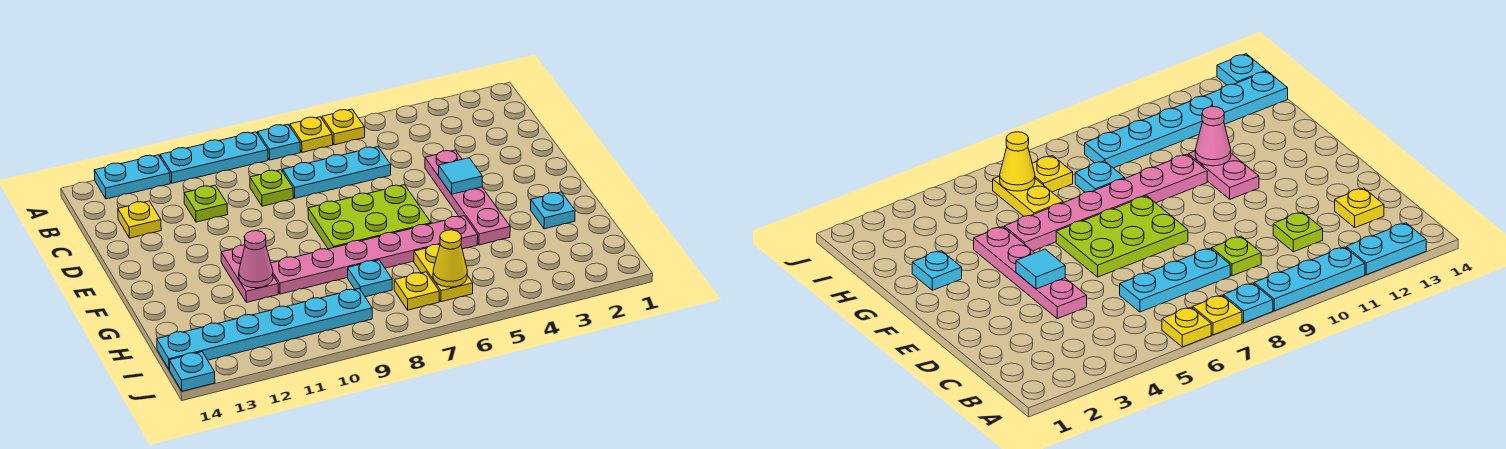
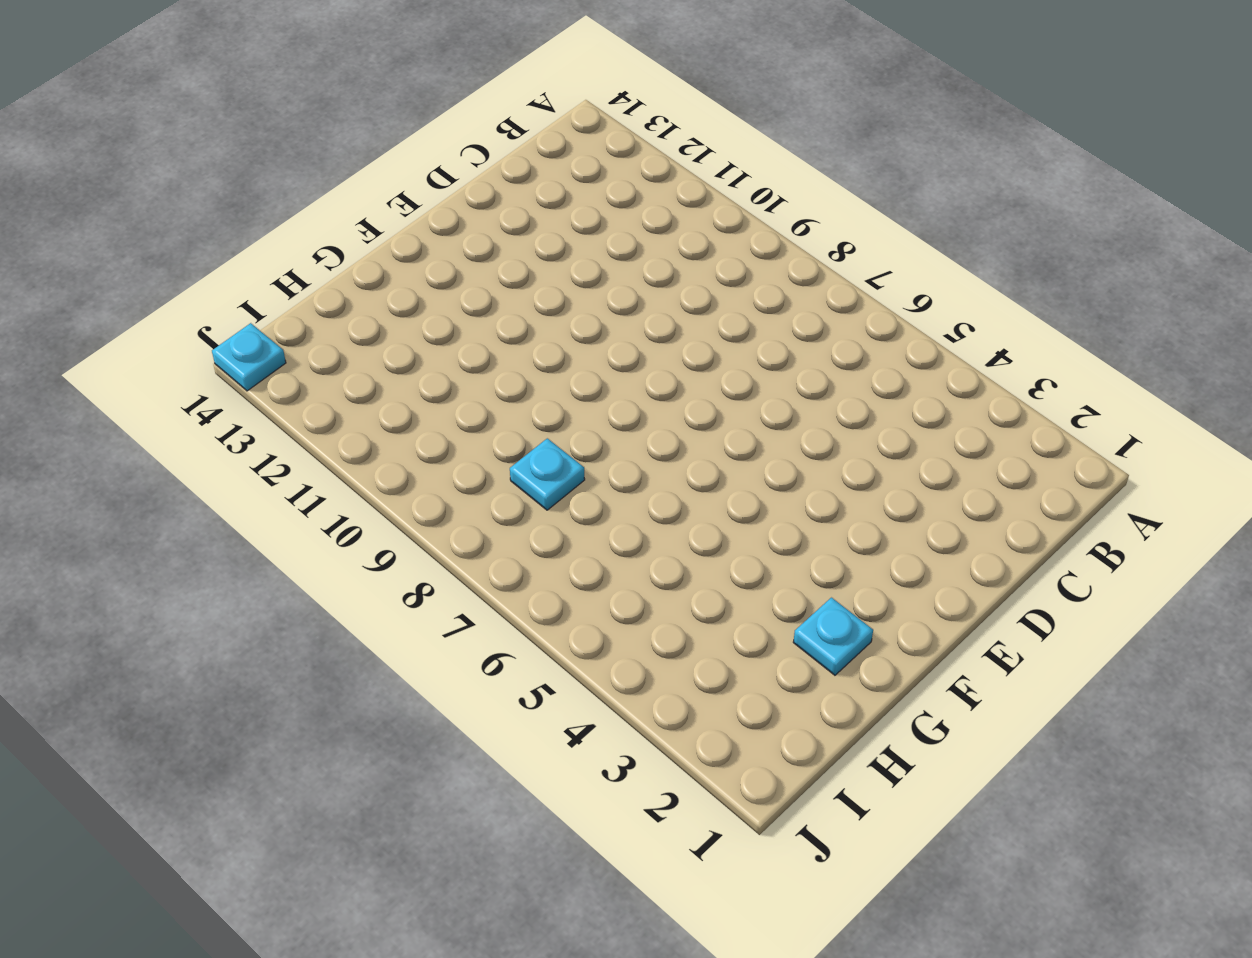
none -> yellow plate A6 level 1
none -> yellow plate A7 level 1
none -> cyan plate A8 level 1

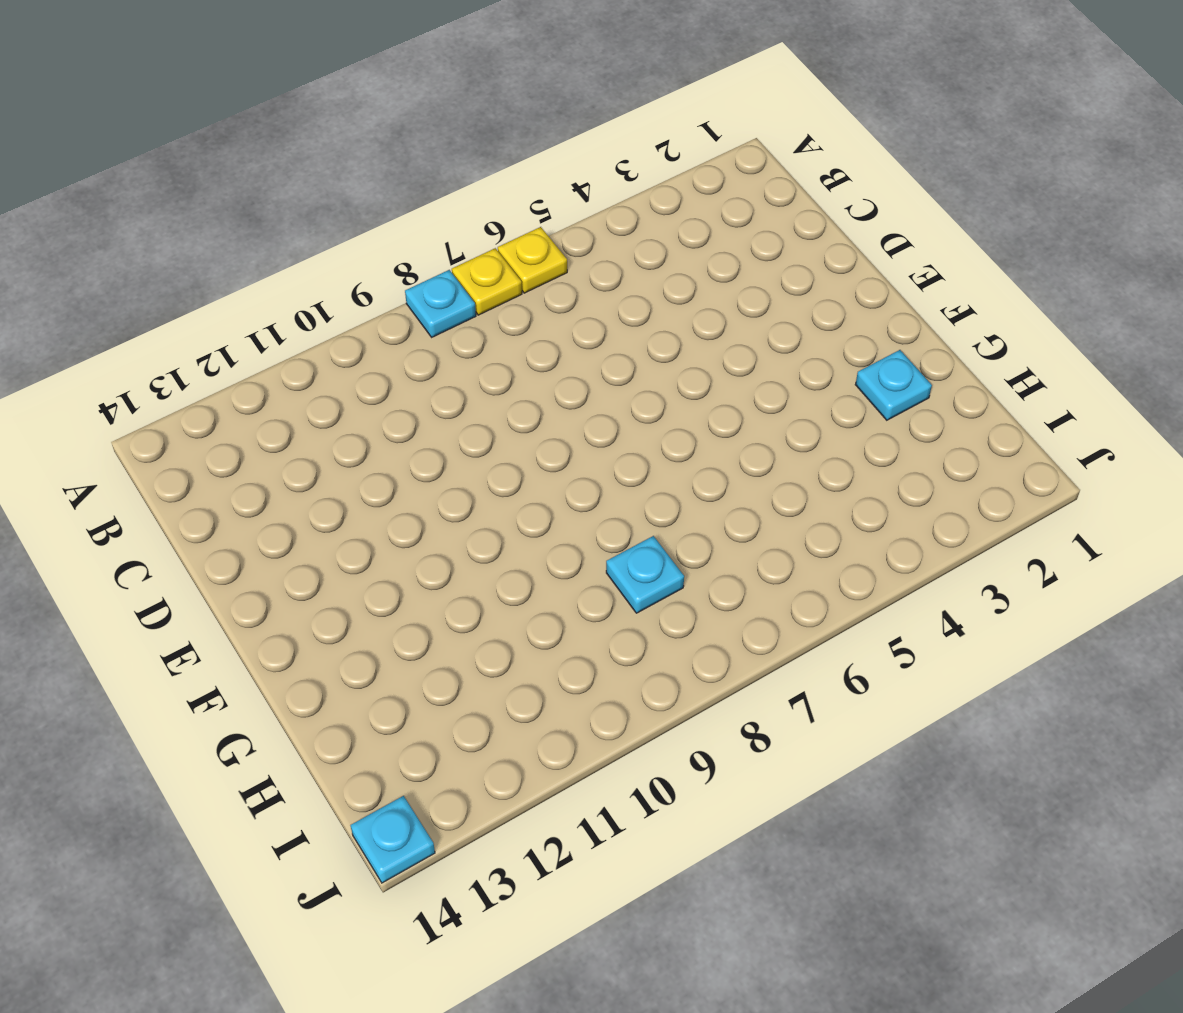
none -> cyan plate A9:A11 level 1
none -> cyan plate A12:A13 level 1
none -> cyan plate C6:C8 level 1

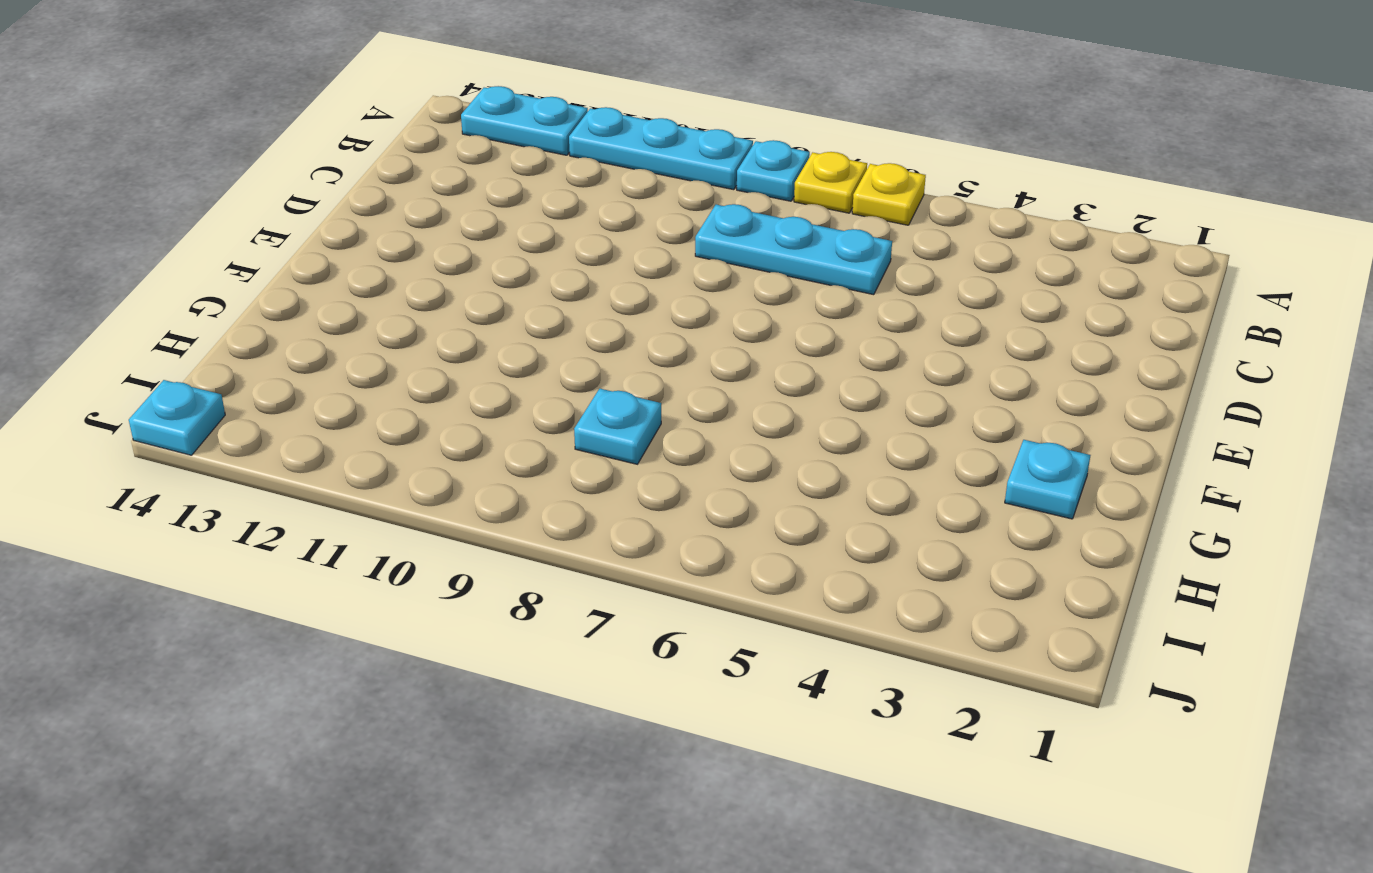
none -> lime plate C9 level 1
none -> lime plate C11 level 1
none -> yellow plate C13 level 1

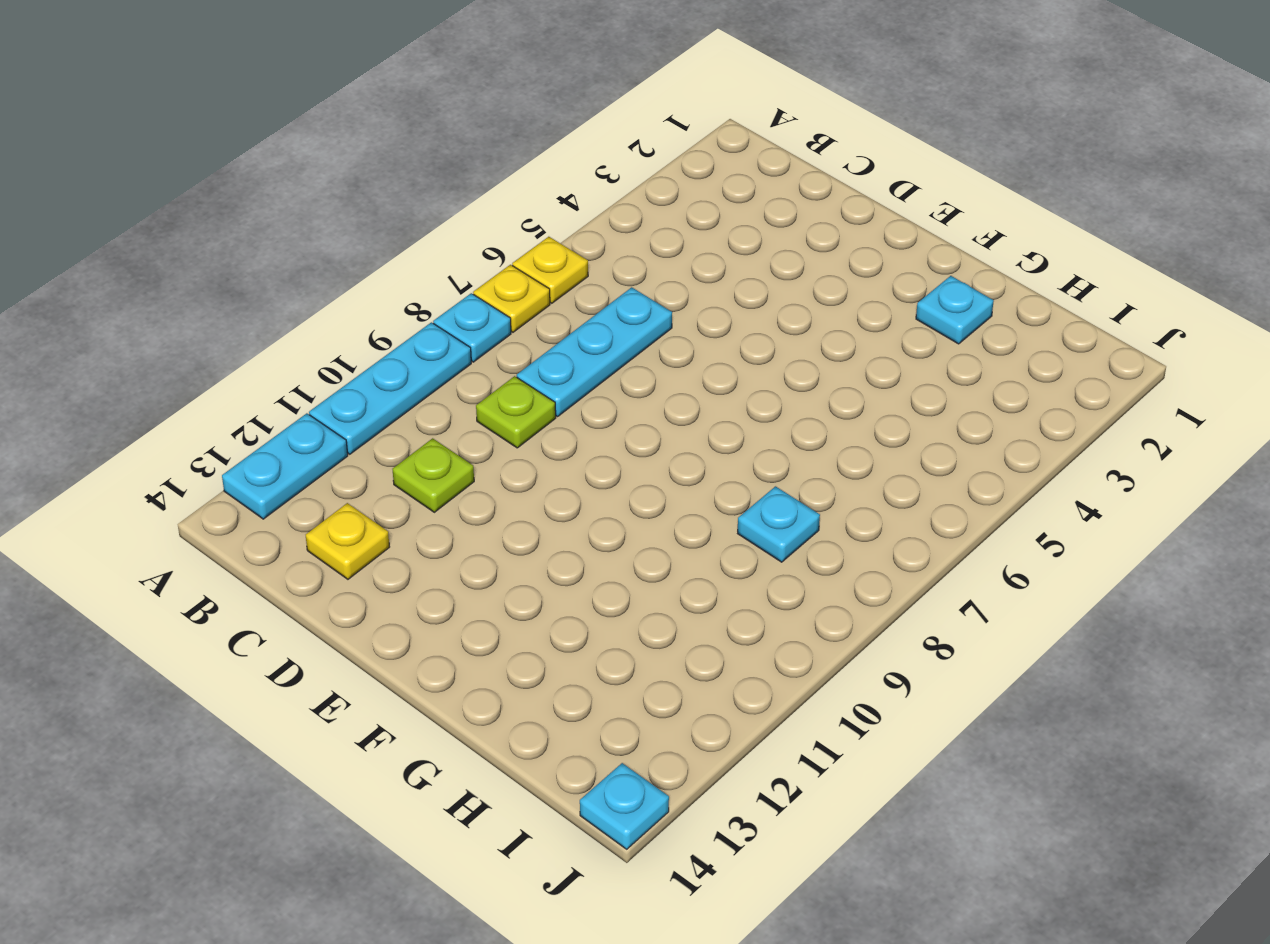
none -> pink plate D4:G4 level 1
none -> lime plate E6:F8 level 1
none -> pink plate F11:G11 level 1

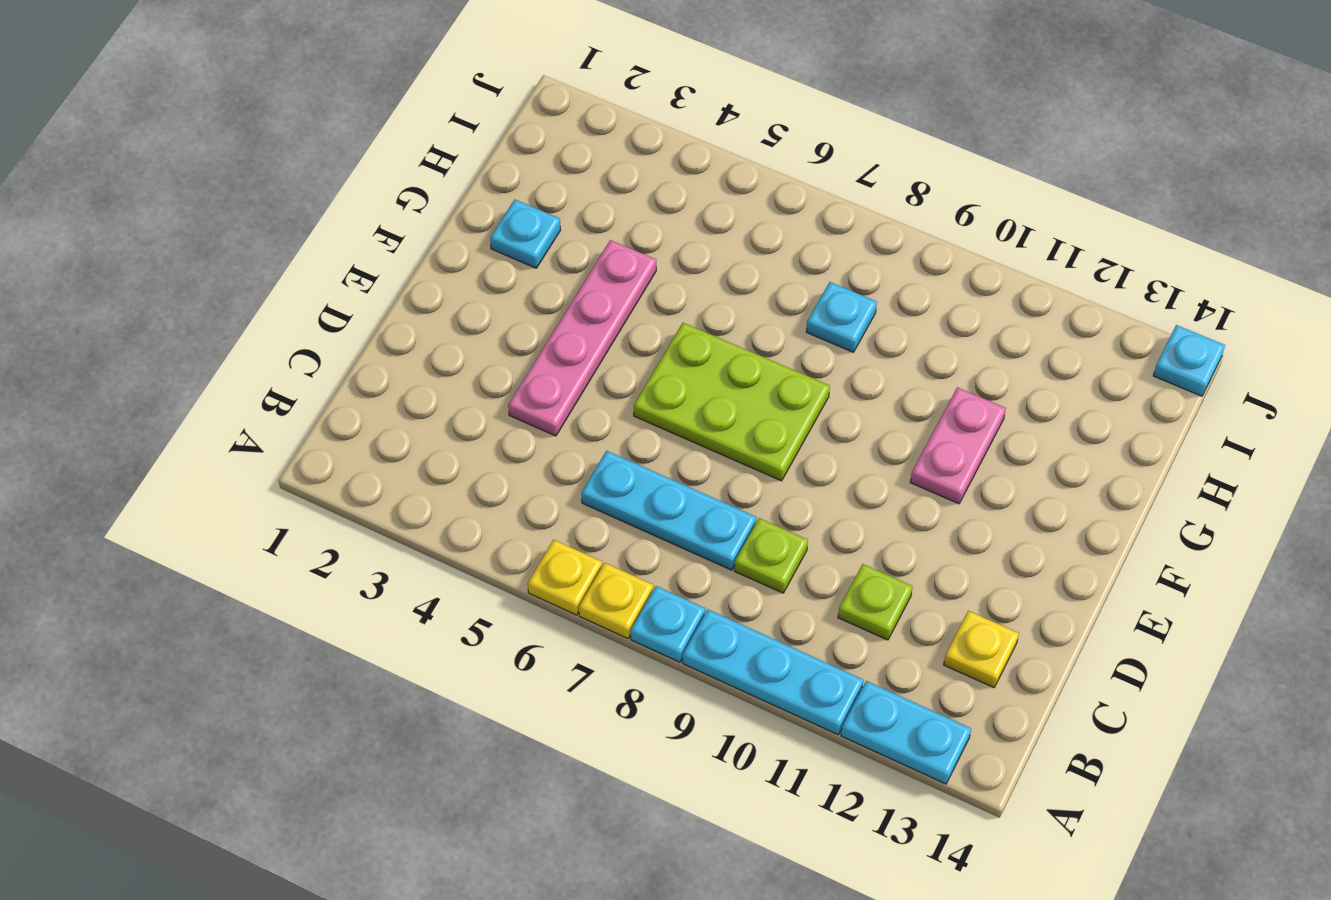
none -> pink plate G5:G10 level 1
none -> yellow plate H6:I6 level 1
none -> yellow plate I7 level 1

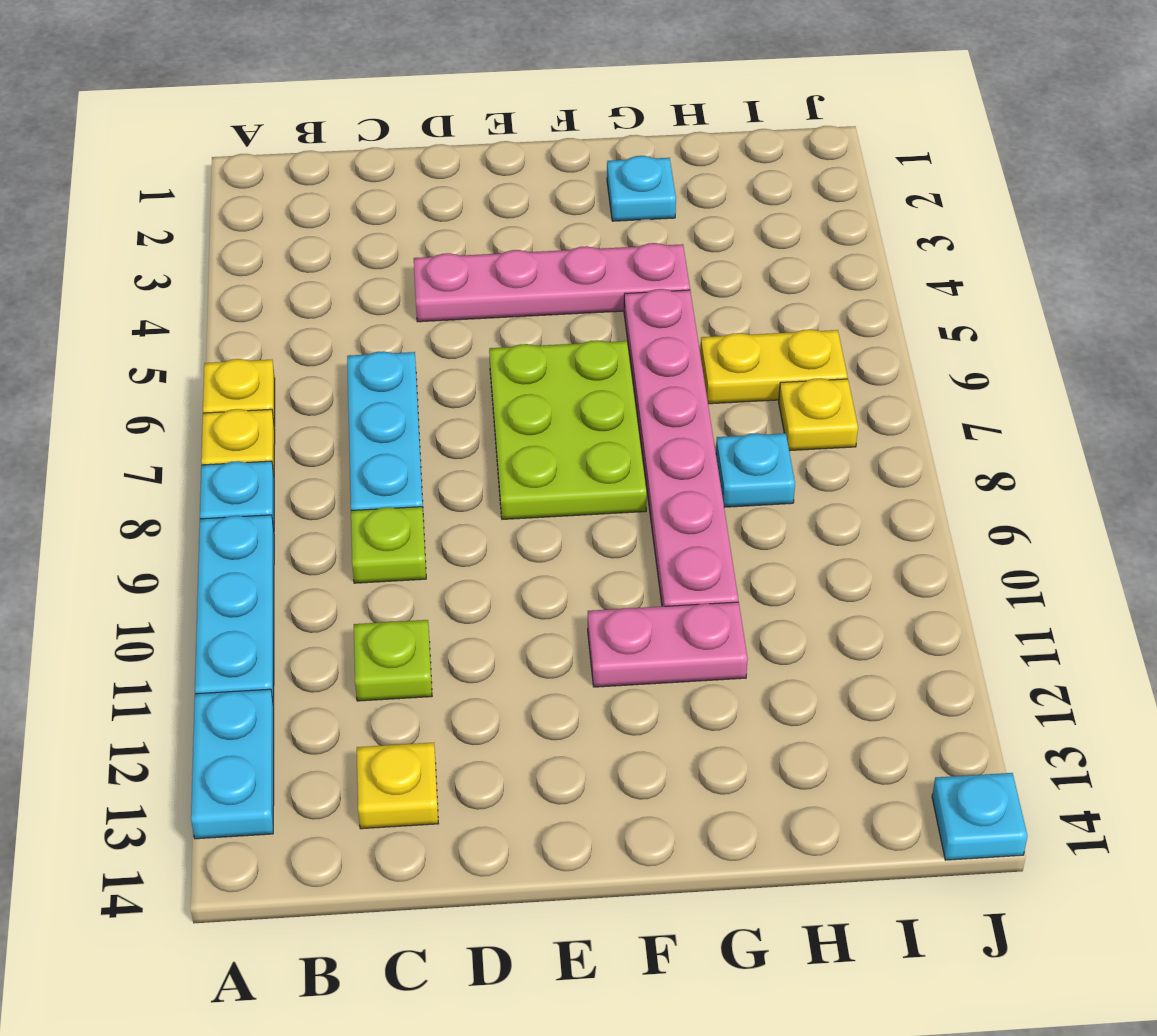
none -> cyan plate I9:I14 level 1
none -> cyan tile E4 level 2
none -> pink cone G11 level 2

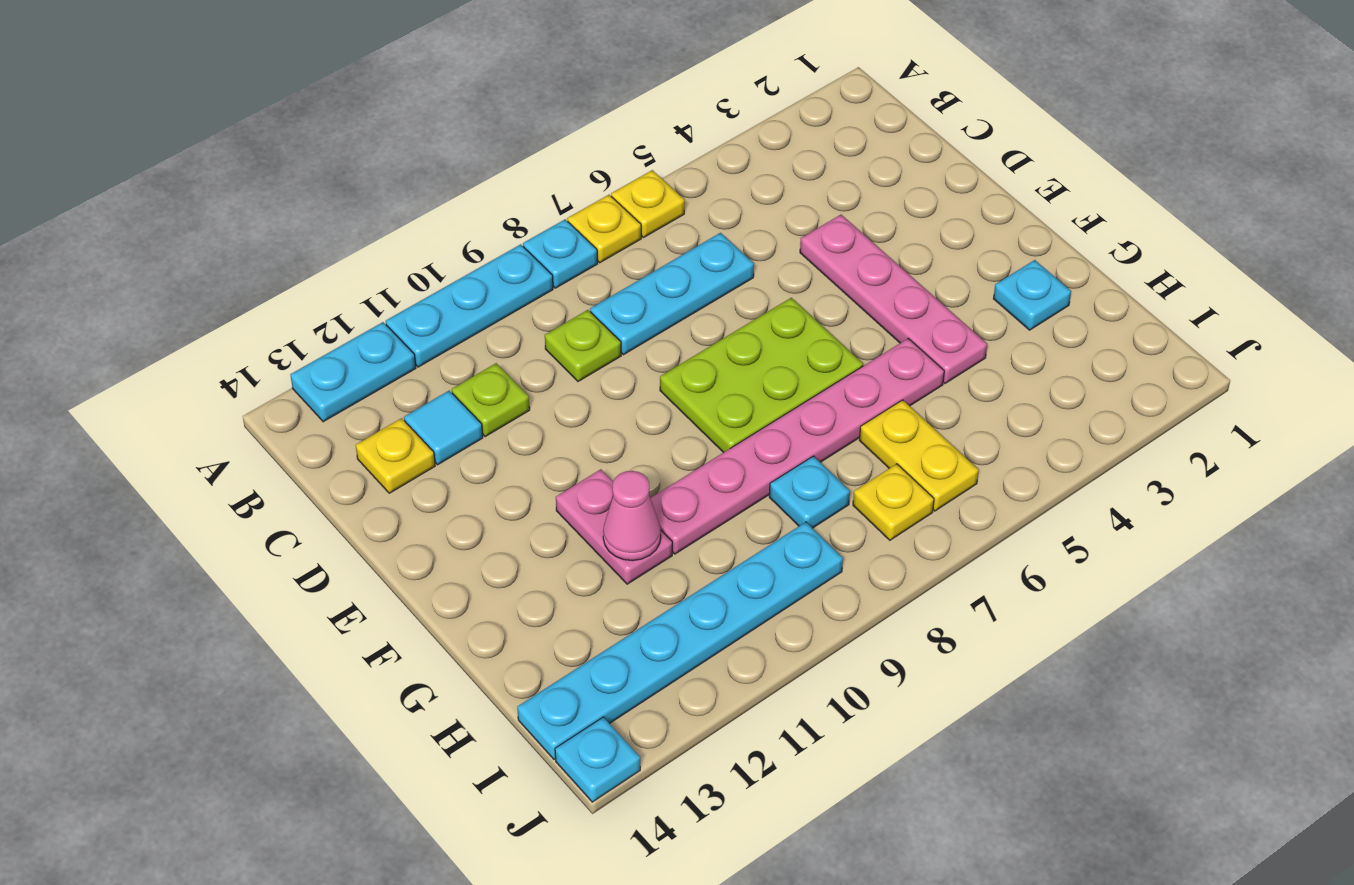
cyan tile C12 level 1 -> cyan tile E4 level 2
none -> yellow cone I6 level 2

